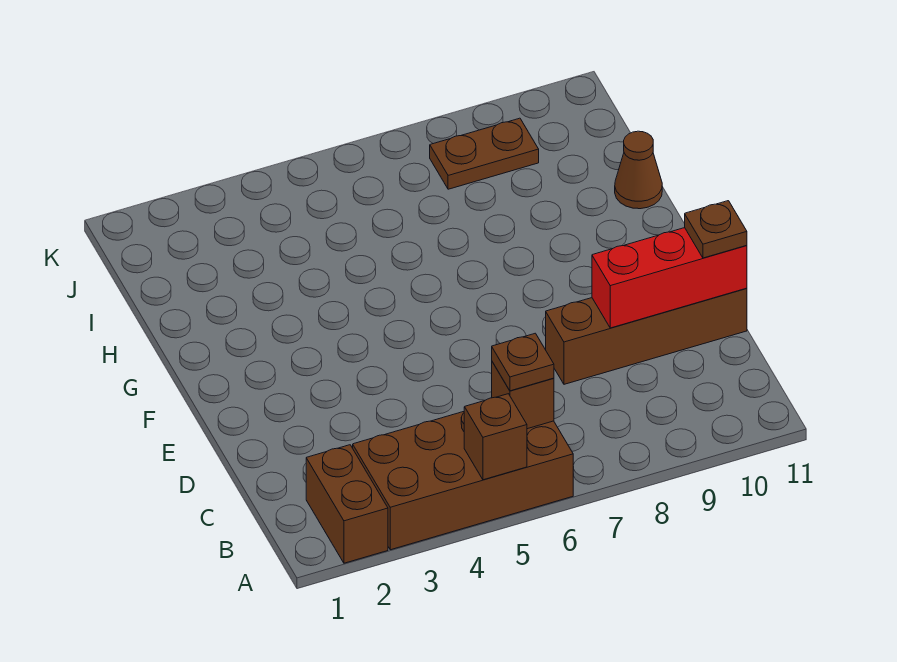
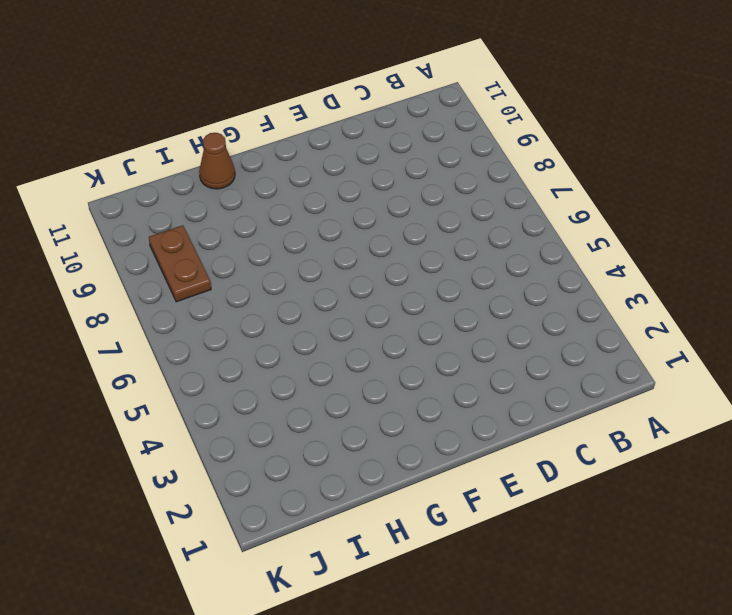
none -> brown brick A2:B2 level 1
none -> brown brick A3:B6 level 1

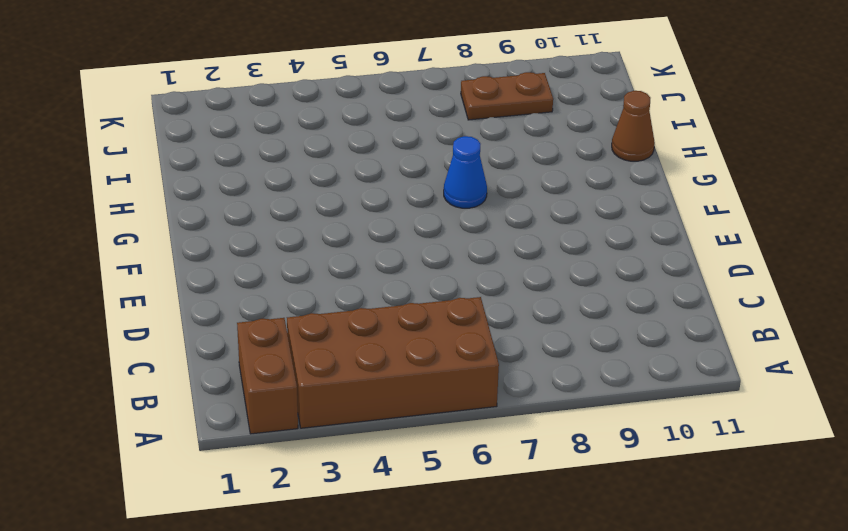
blue cone G7 level 1 -> none
none -> brown brick D8:D11 level 1
none -> brown brick A5 level 2

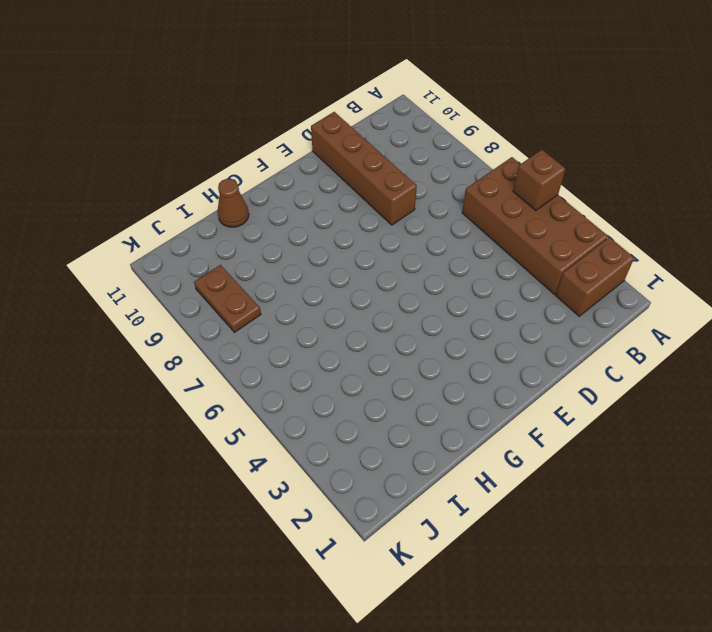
none -> brown brick B6 level 2
none -> red brick D9:D11 level 2

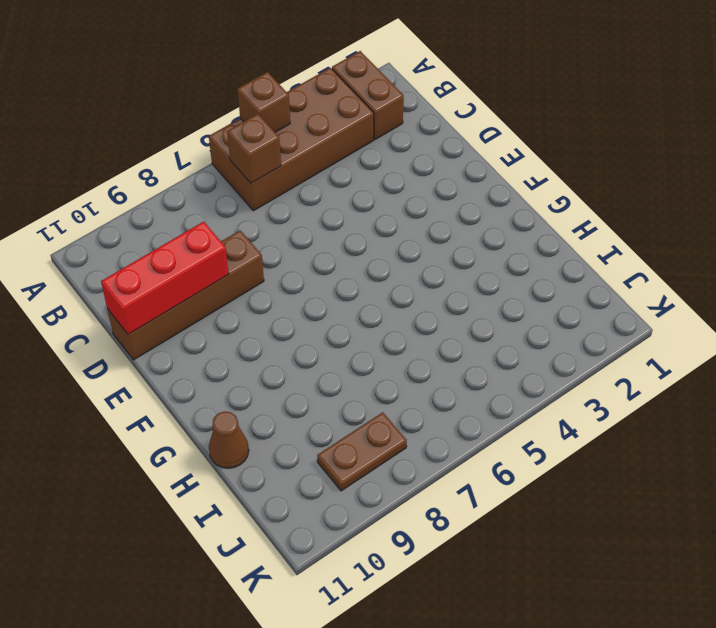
none -> brown plate B6 level 3
none -> brown plate D11 level 3

